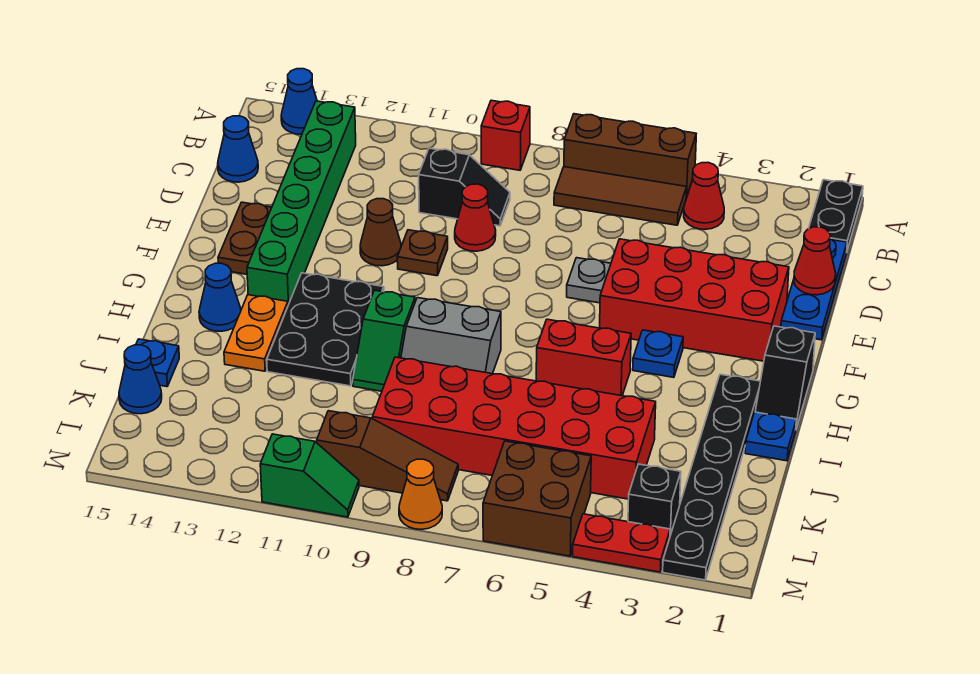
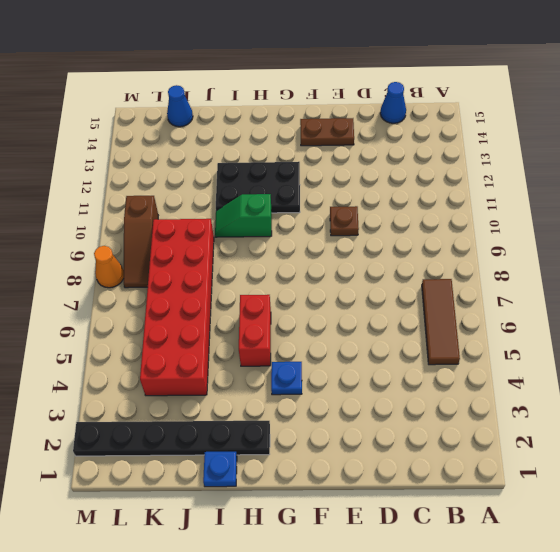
none -> black plate A1:B1 level 1
none -> brown brick A5:A7 level 1
none -> red brick A9 level 1
none -> blue cone A14 level 1

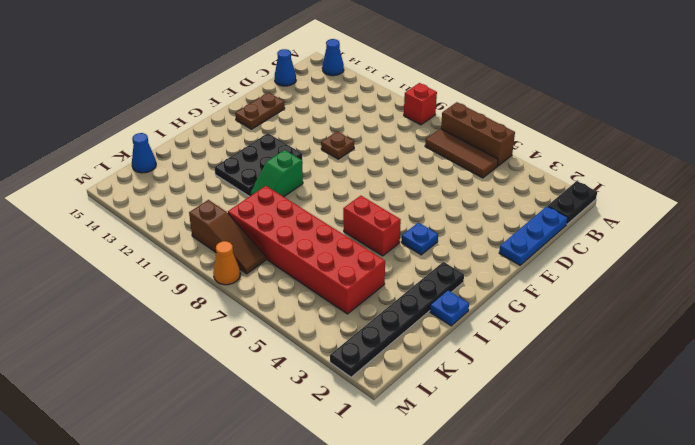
none -> red cone B4 level 1
none -> green brick B13:G13 level 1
none -> black slope C9:C10 level 1 top 10
none -> red cone D9 level 1

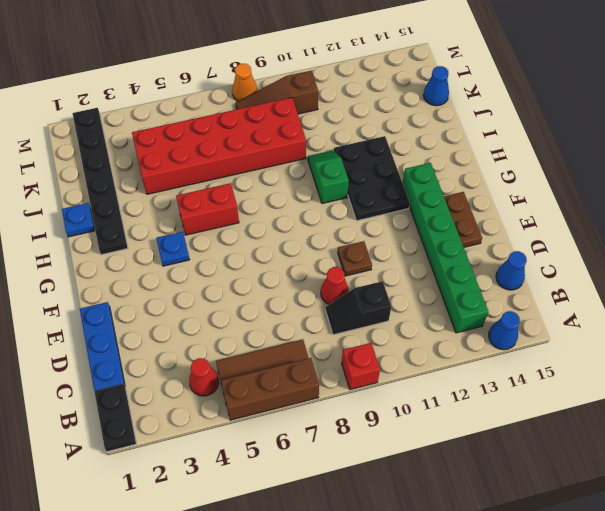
none -> red brick E2:F5 level 1
none -> grey plate E6 level 1
none -> brown cone E11 level 1
none -> black slope G1:H1 level 1 top G

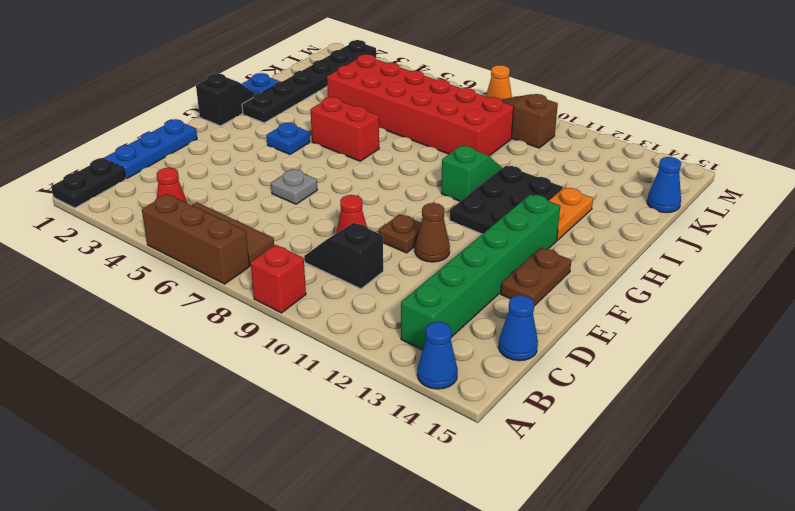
none -> red brick E2:F5 level 1
none -> grey slope H8:I9 level 1 top H
none -> blue cone H14 level 1
none -> blue plate J15 level 1

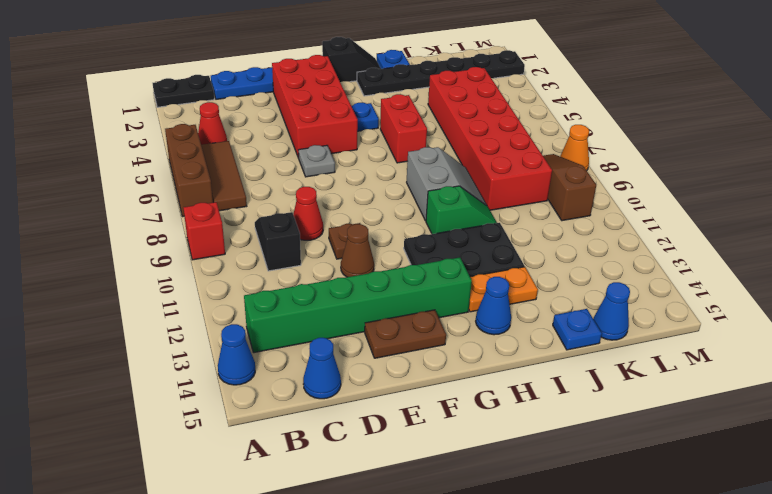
none -> black brick L3 level 1
none -> brown brick L5:M6 level 1
none -> red plate M3:M4 level 1
none -> green slope M10:M11 level 1 top 11

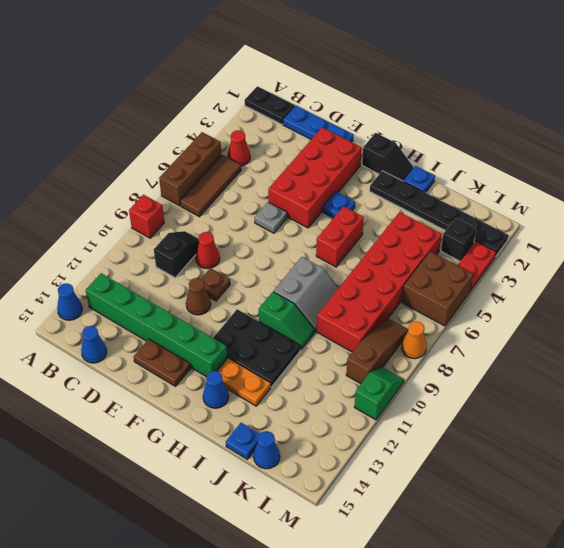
none -> red cone D1 level 2

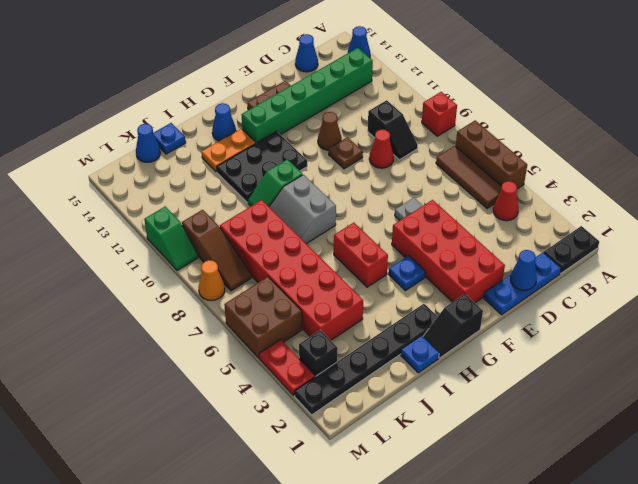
blue cone D1 level 2 -> red cone D1 level 2

